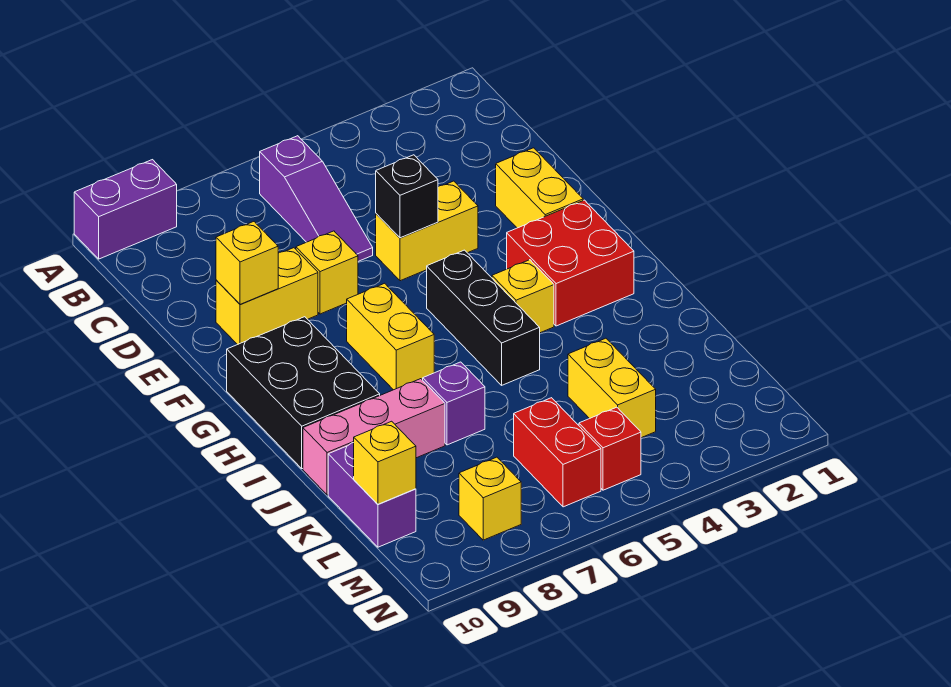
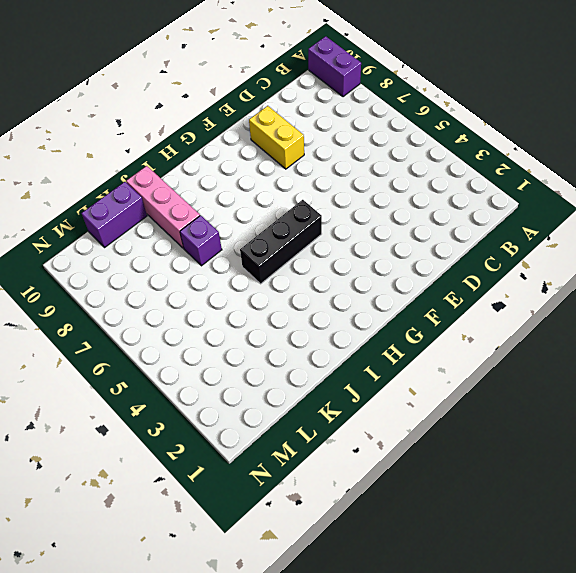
none -> purple slope B6:D6 level 1 top B
none -> yellow brick E2:F2 level 1
none -> yellow brick E4:E5 level 1

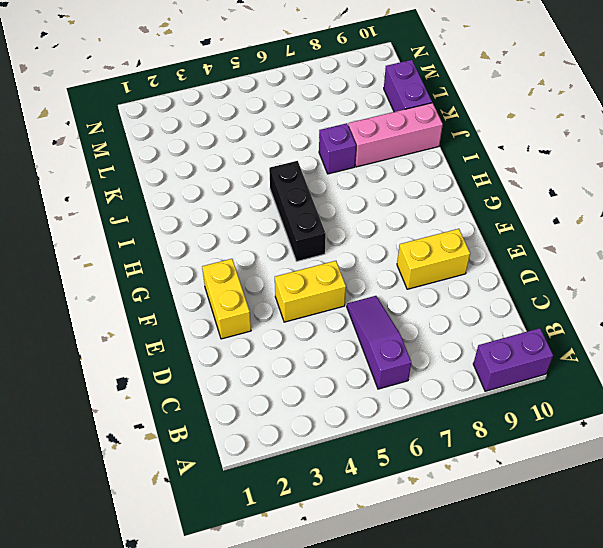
none -> yellow brick E7 level 1
none -> red brick G2:H3 level 1
none -> yellow brick G7:H7 level 1

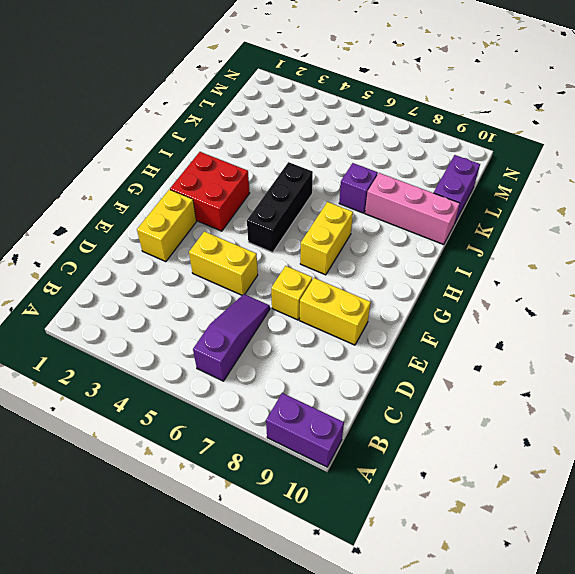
none -> black brick G9:I10 level 1
none -> yellow brick H4 level 1
none -> yellow brick K4:L4 level 1

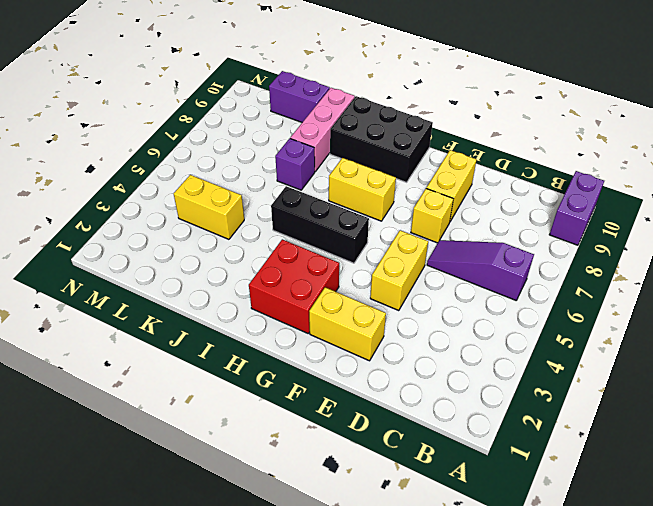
none -> yellow brick H4 level 1
none -> red brick L6:M6 level 1
none -> red brick M5 level 1

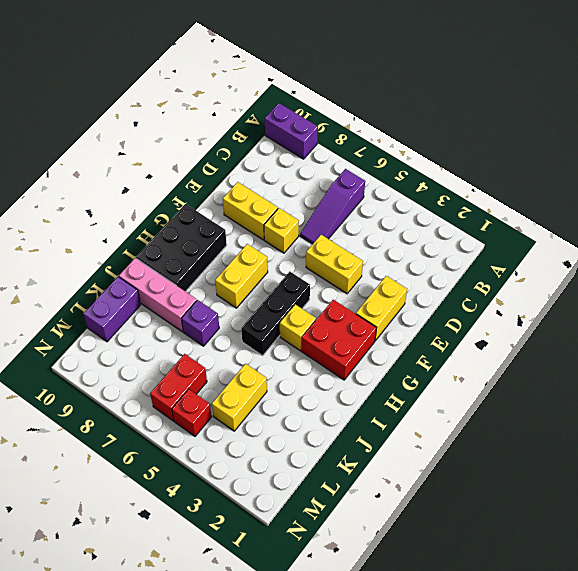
none -> yellow brick M8 level 1
none -> black brick E5 level 2
none -> yellow brick E9 level 2

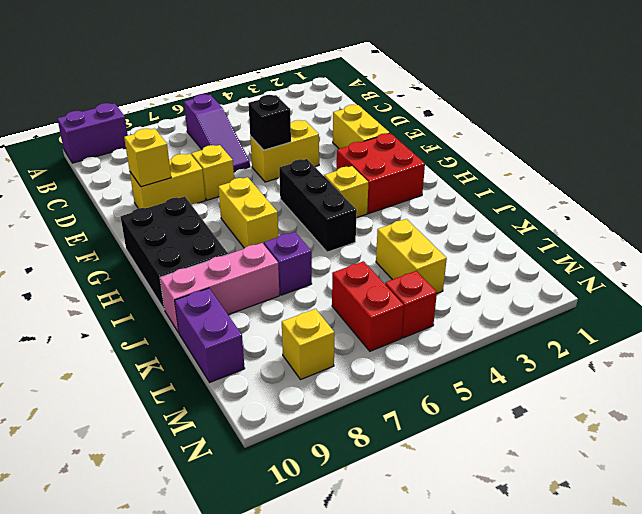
none -> yellow brick L10 level 2

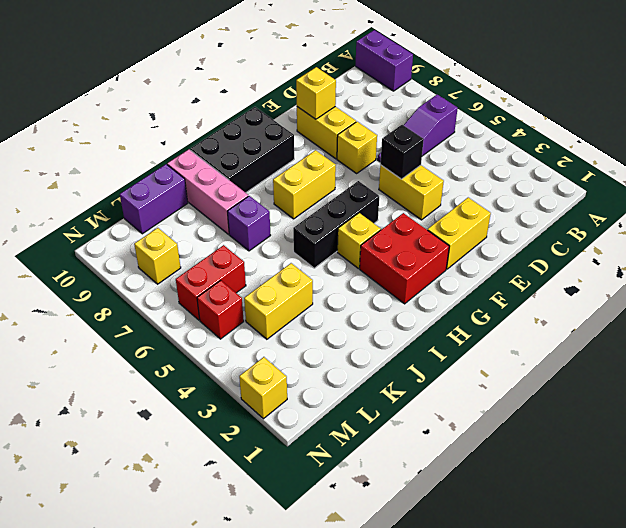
yellow brick N2 level 1 -> yellow brick L10 level 2

